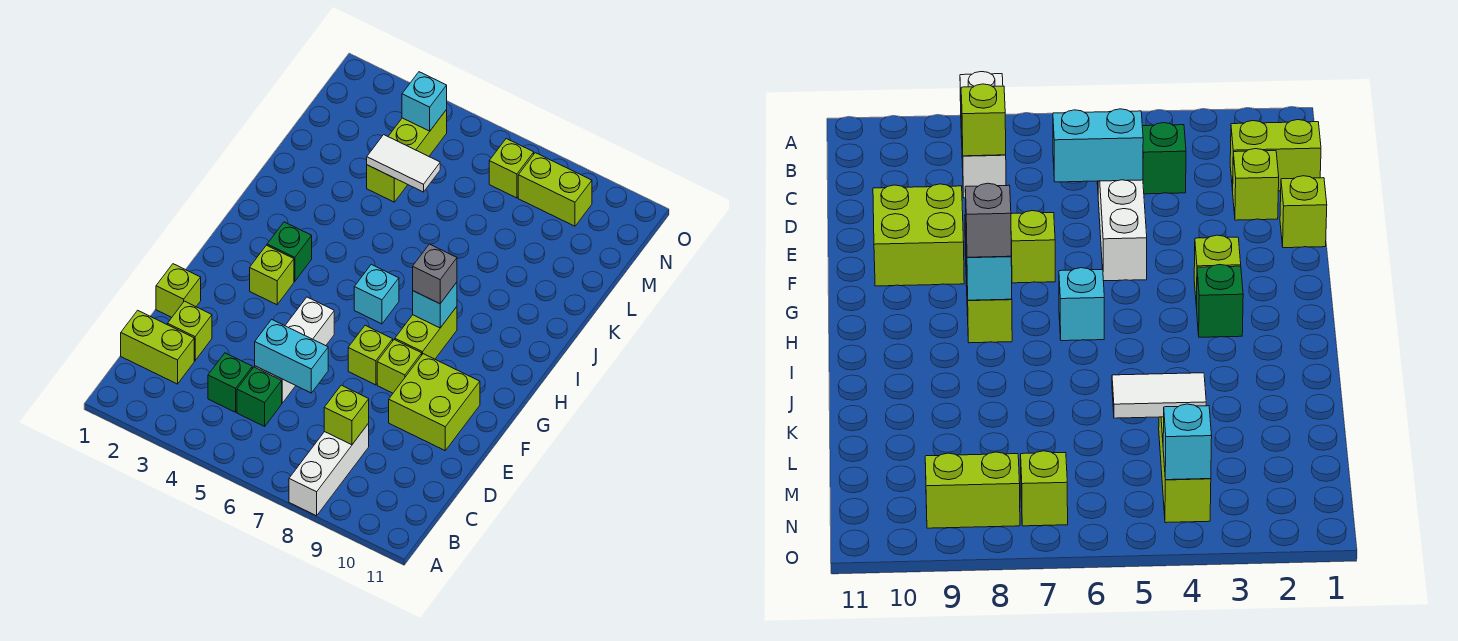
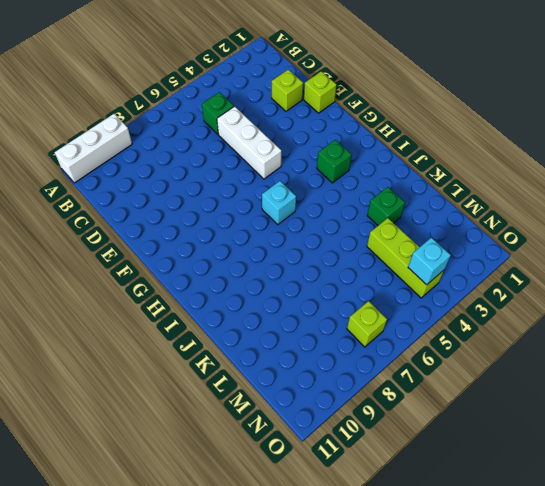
white brick A9:A11 level 1 -> white brick A8:C8 level 1
green brick K3 level 1 -> green brick C4 level 1
none -> lime brick C1:C2 level 1
none -> lime brick E9:F10 level 1
none -> lime brick F7 level 1

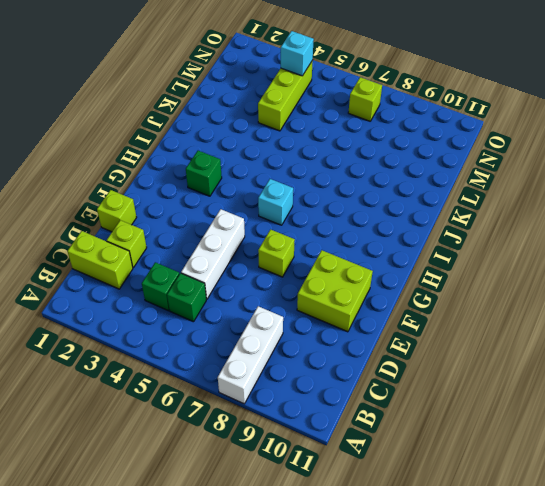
none -> lime brick F8 level 1
none -> lime brick G3 level 1
none -> lime brick G8:H8 level 1

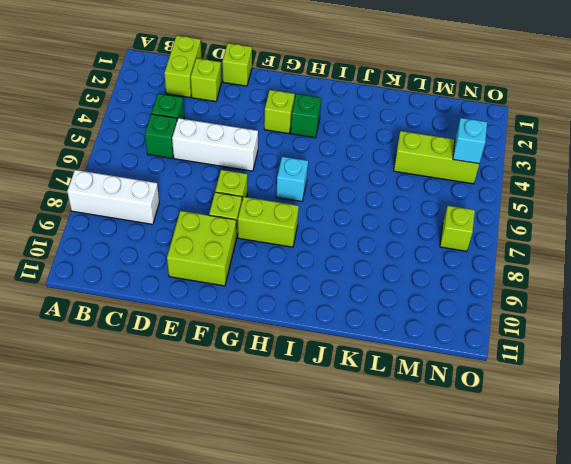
none -> lime brick N8:N9 level 1
none -> lime brick C8 level 2
none -> cyan brick D5:D6 level 2

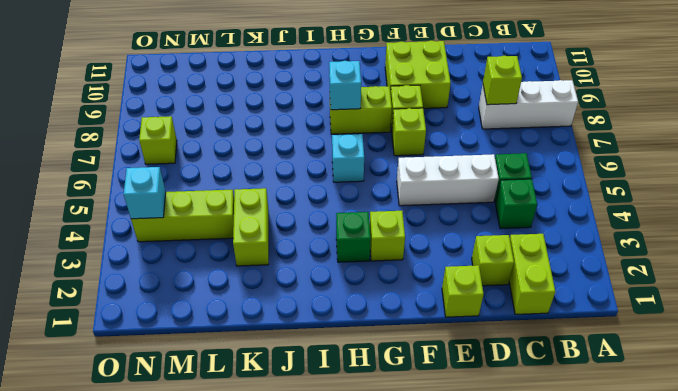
lime brick K3:K4 level 1 -> lime brick N8:N9 level 1
none -> cyan brick D5:D6 level 2
none -> white tile L4:L5 level 2
none -> grey brick H8 level 3

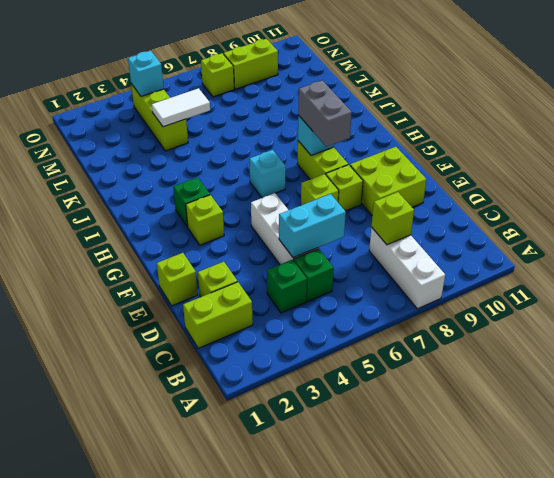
grey brick G8:H8 level 3 -> grey brick H8 level 3

